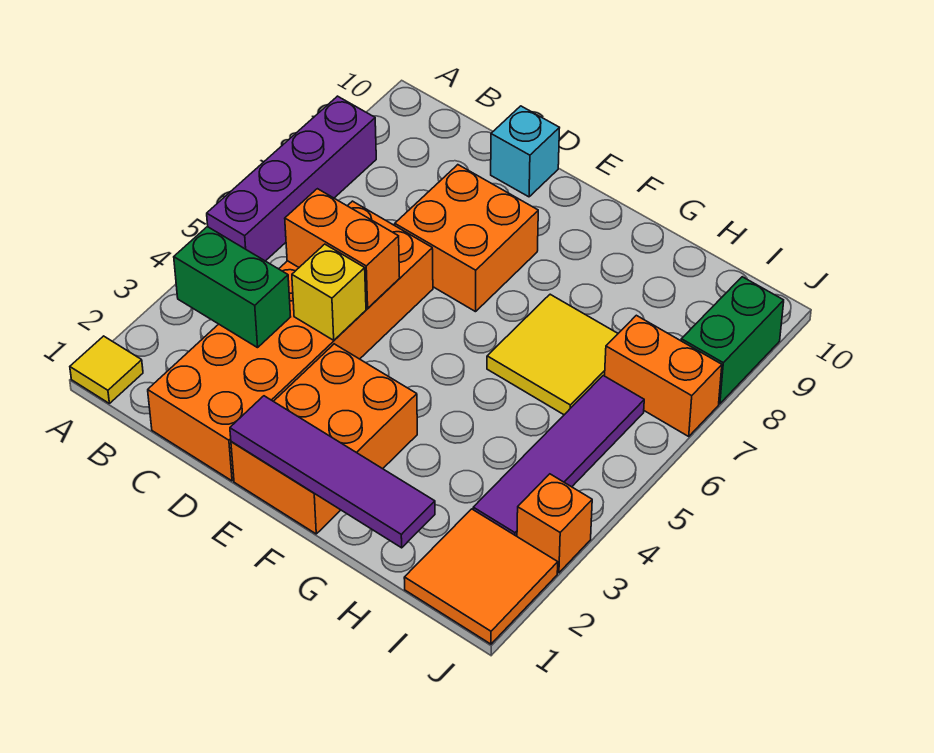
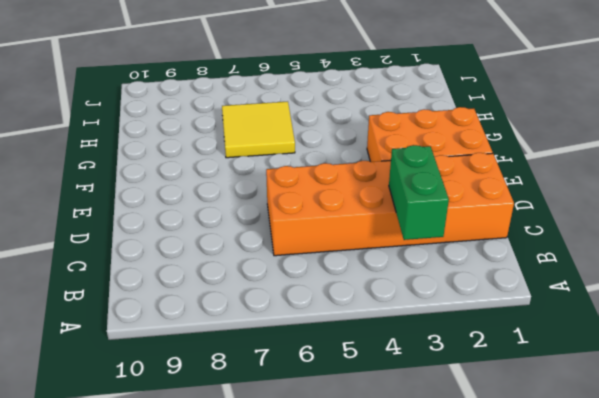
none -> yellow tile A1 level 1
none -> purple brick A5:A8 level 1
none -> orange brick D7:E8 level 1

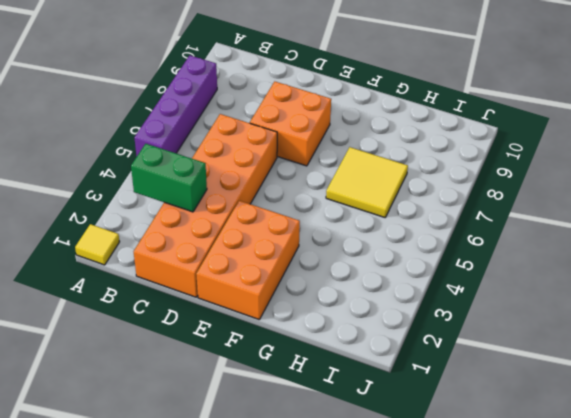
none -> cyan brick D10 level 1
none -> orange tile I1:J2 level 1
none -> purple tile I3:I6 level 1

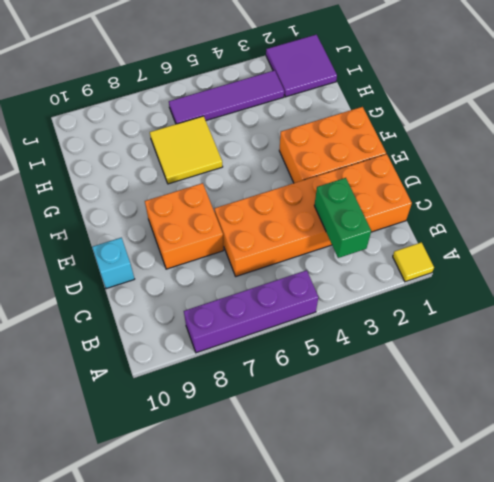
purple tile I1:J2 level 1 -> orange tile I1:J2 level 1
none -> orange brick I7:J7 level 1
none -> orange brick J3 level 1
none -> green brick J8:J9 level 1

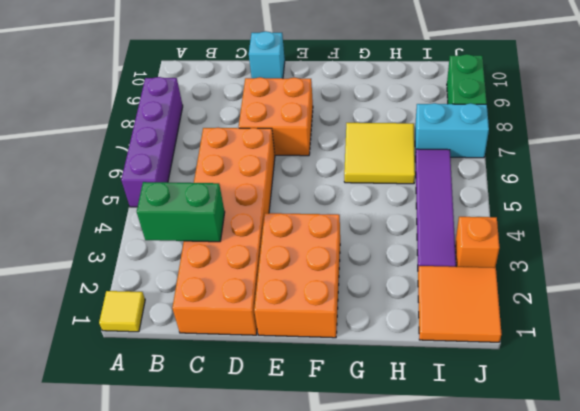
cyan brick I7:J7 level 1 -> orange brick I7:J7 level 1
none -> orange brick C5:D5 level 2
none -> yellow brick D4 level 2
none -> purple tile E1:H1 level 2

